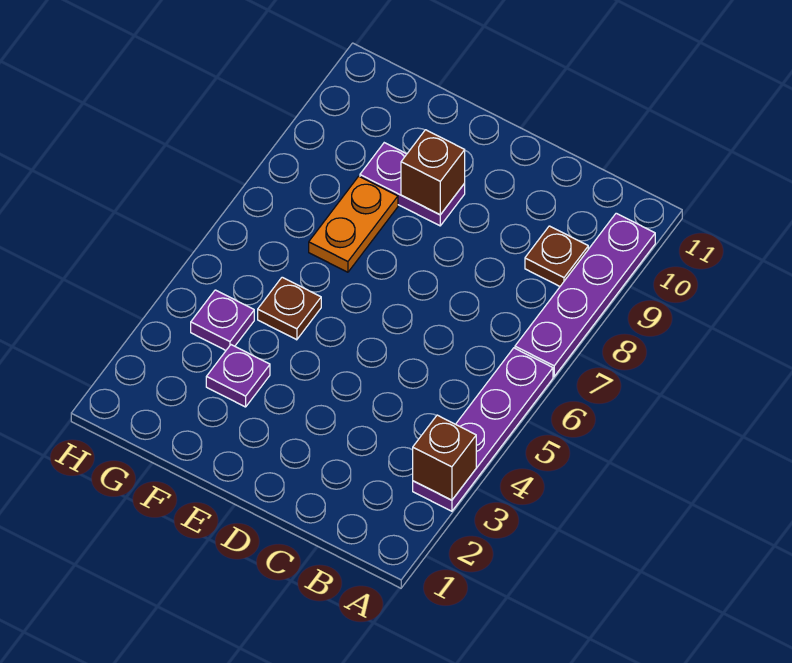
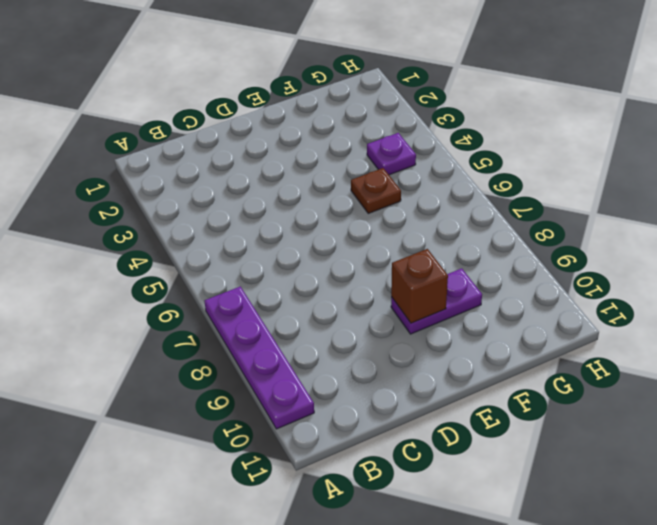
none -> purple plate A3:A6 level 1
none -> brown plate B9 level 1

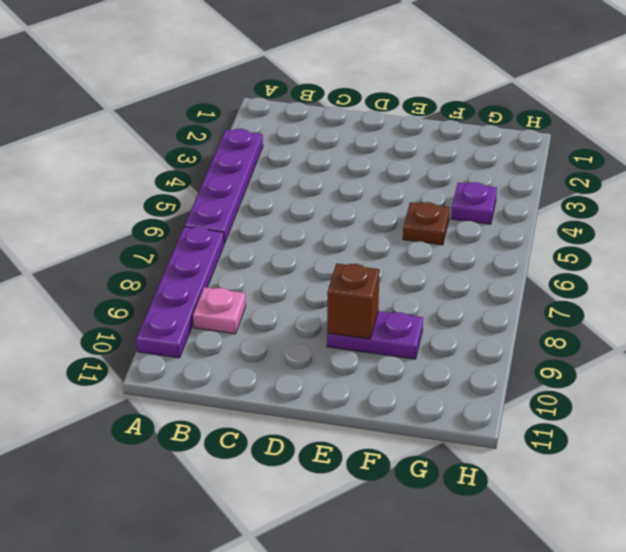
pink plate B9 level 1 -> brown plate B9 level 1
none -> purple plate F3 level 1
none -> orange plate F7:F8 level 1

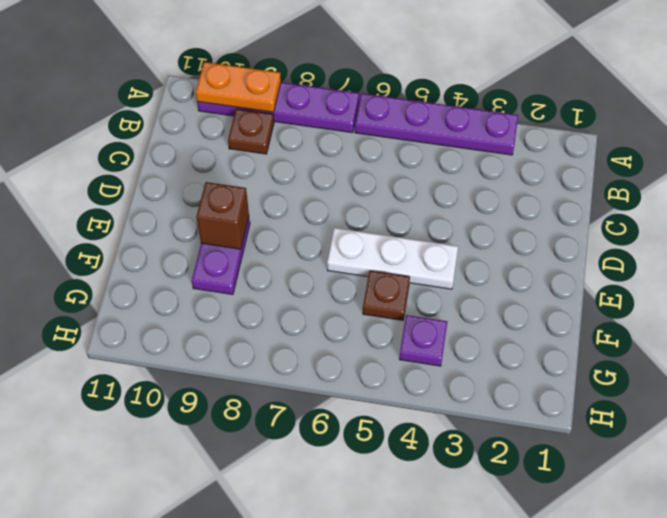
orange plate A9:A10 level 2 -> orange plate F7:F8 level 1
white plate E4:E6 level 1 -> none
none -> purple plate F3 level 1
none -> brown brick A3 level 2

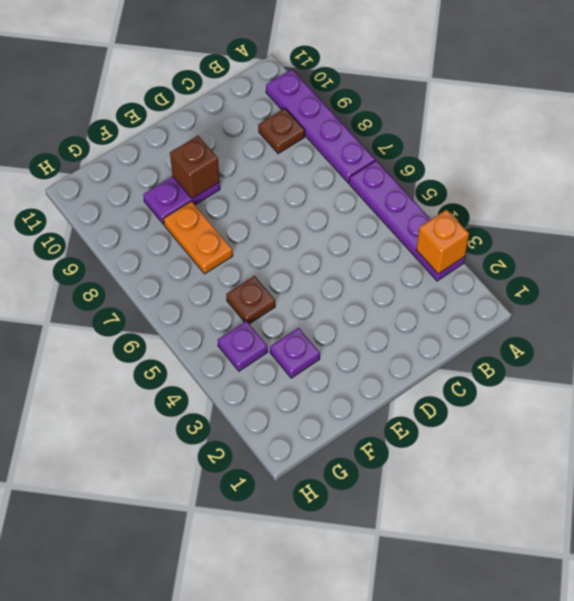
orange brick A3 level 2 -> brown brick A3 level 2

